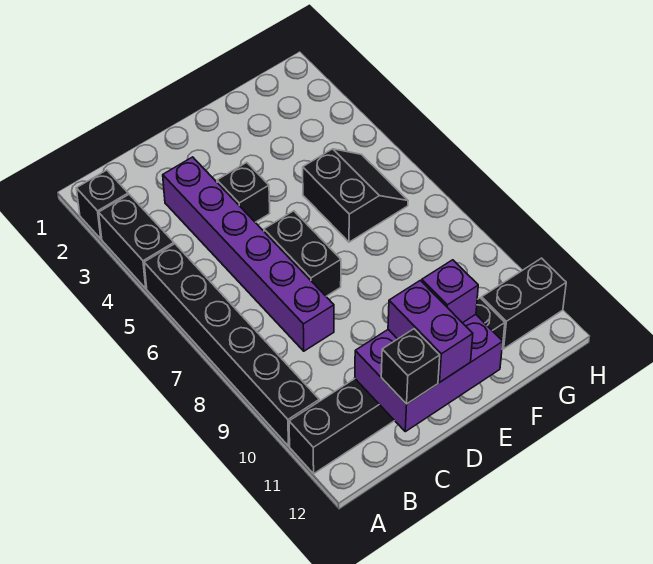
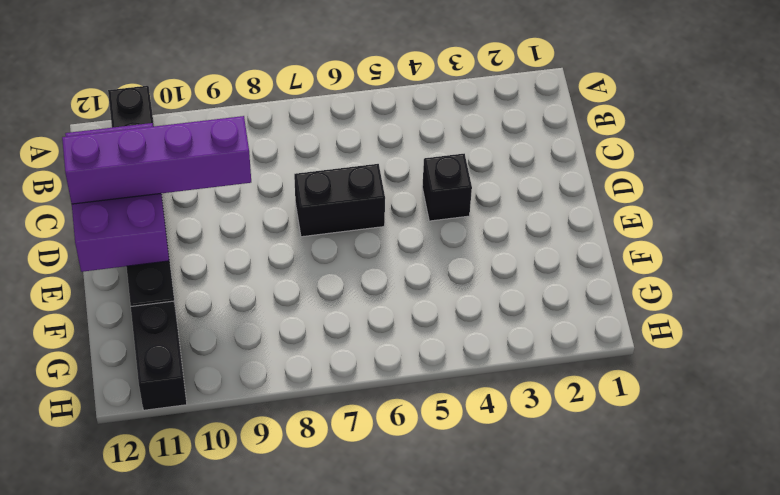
purple brick D9:D12 level 3 -> purple brick D11:D12 level 3
none -> black brick A2 level 1
none -> black brick A3:A4 level 1
none -> black brick A5:A10 level 1

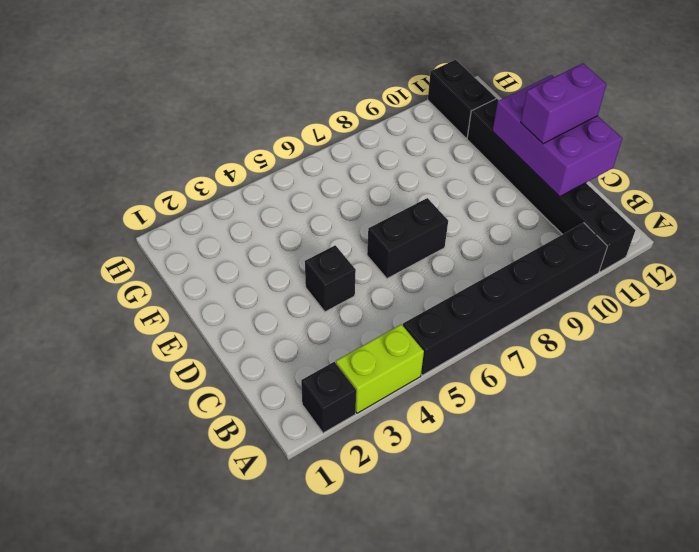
lime brick A3:A4 level 1 -> black brick A3:A4 level 1
none -> purple brick C3:C8 level 1
none -> black slope F5:G6 level 1 top F
none -> black brick C12 level 3

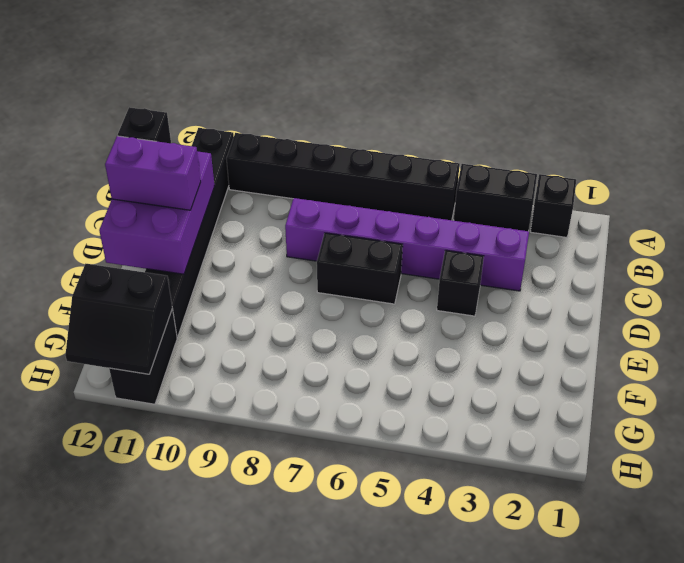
black slope G11:H12 level 2 top G -> black slope F5:G6 level 1 top F
none -> purple brick E11 level 3

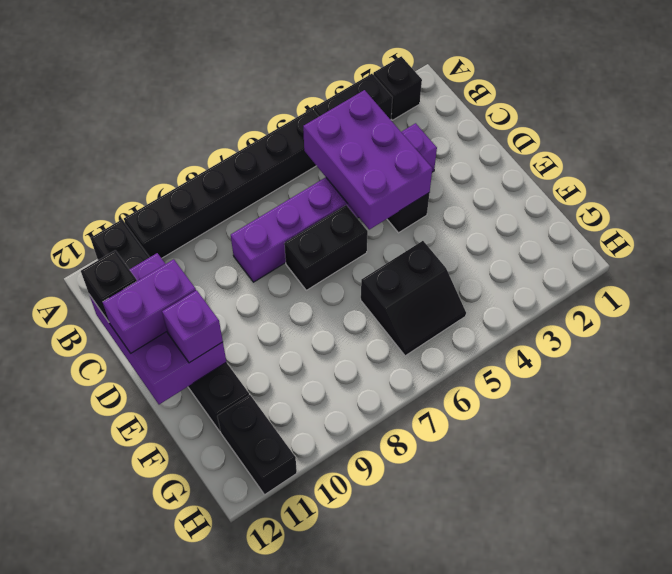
purple brick B4:D5 level 2 -> none

